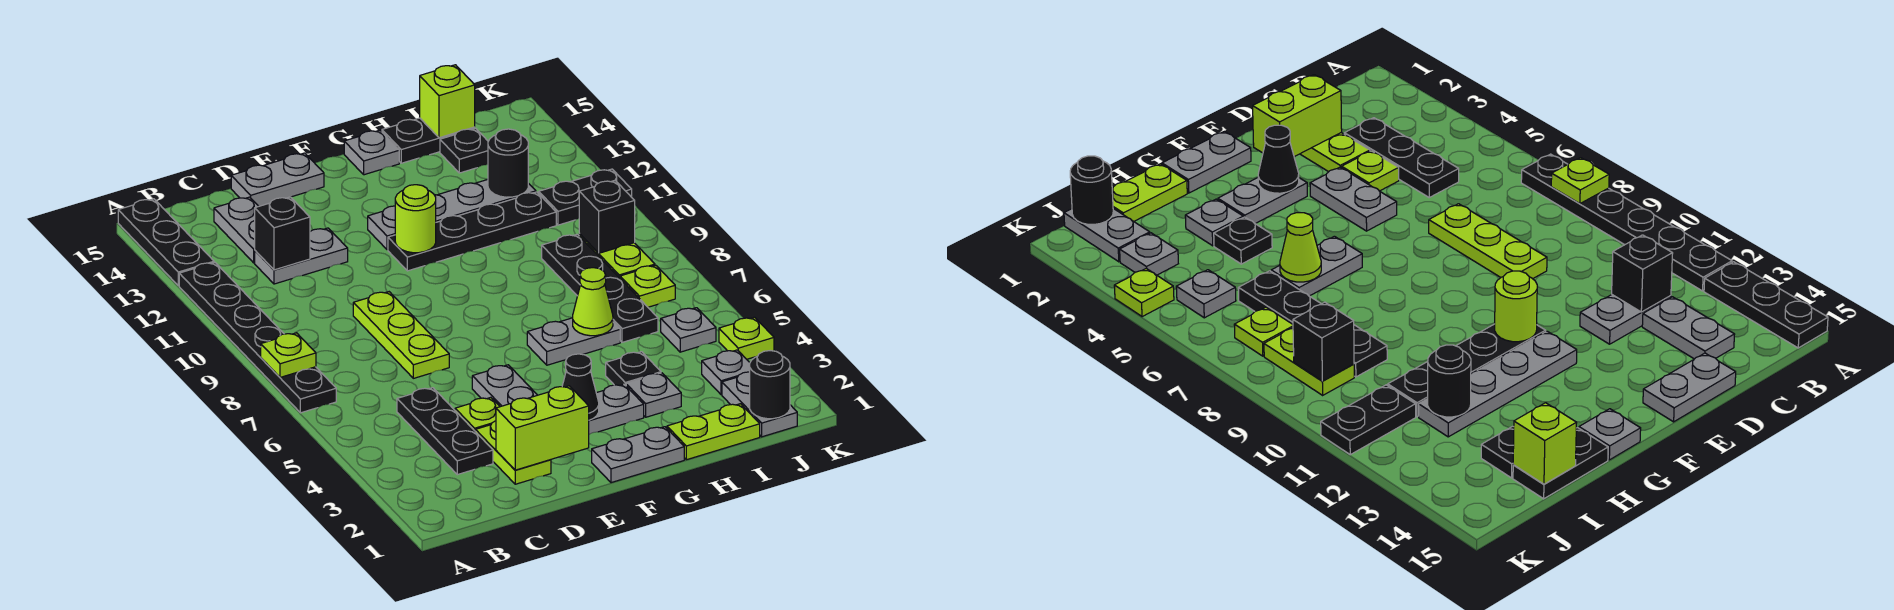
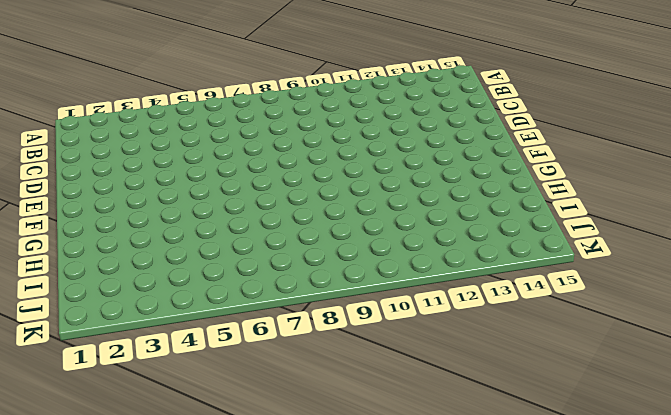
none -> black plate A7:A12 level 1
none -> black plate A13:A15 level 1
none -> black plate C3:C5 level 1
none -> grey plate C12:D12 level 1

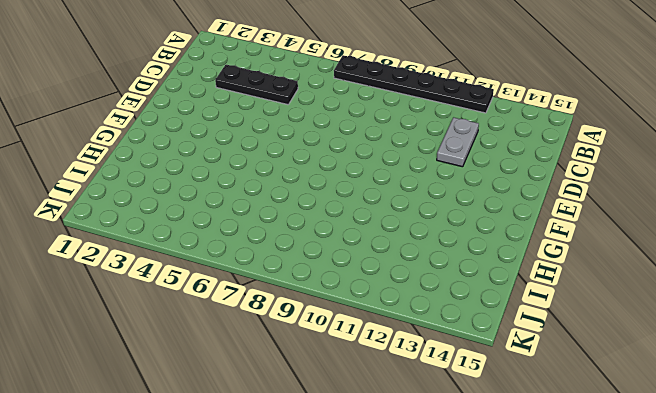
none -> black plate A13:A15 level 1
none -> grey plate C13:C14 level 1
none -> lime plate D2:D3 level 1
none -> lime plate D4 level 1

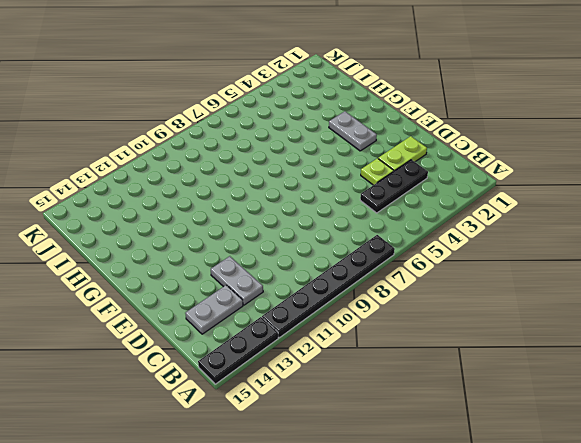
none -> lime plate D7:D9 level 1
none -> grey plate D15:E15 level 1
none -> grey plate E4:E5 level 1
none -> grey plate F1:G1 level 1

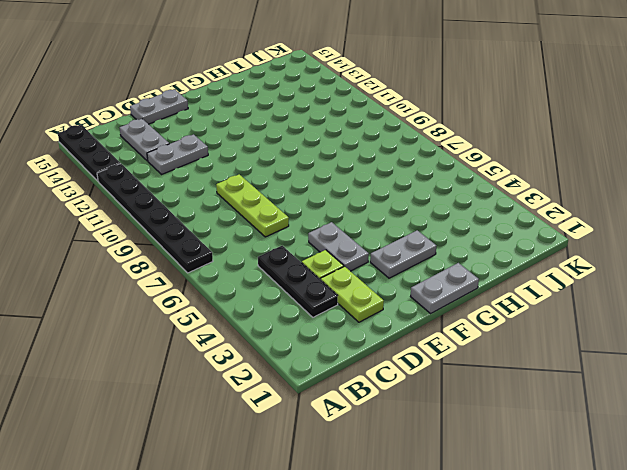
none -> black plate F11:I11 level 1
none -> grey plate F12:I12 level 1
none -> grey plate G6:H6 level 1
none -> grey plate G15 level 1

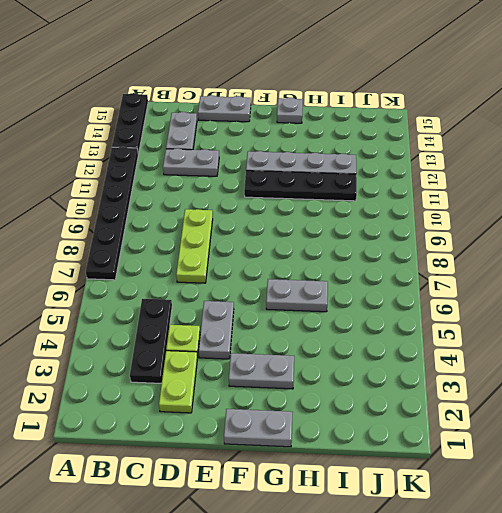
none -> lime plate H1:I1 level 1
none -> grey plate H3 level 1
none -> black plate H4 level 1
none -> black plate H15:I15 level 1

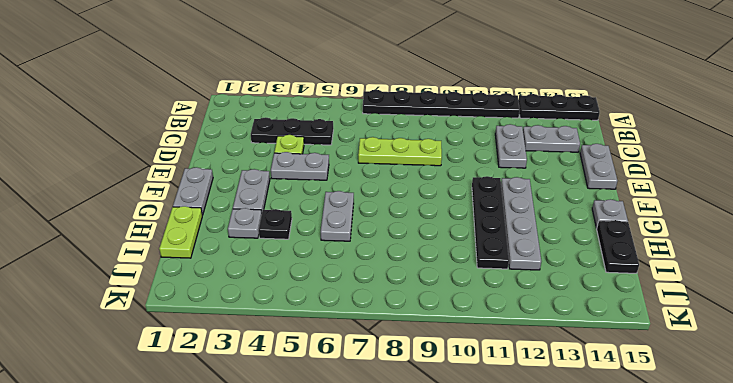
none -> lime plate D2:D3 level 1
none -> black plate I6:I9 level 1
none -> black plate I14 level 1
none -> grey plate J1:J2 level 1

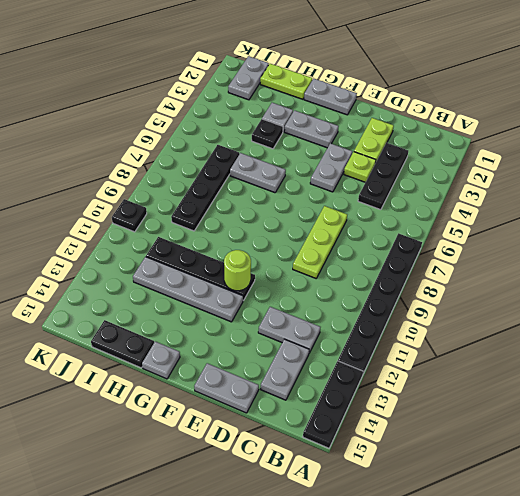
black plate K10 level 1 -> black plate I14 level 1
none -> grey plate J3 level 1
none -> grey plate J5 level 1
none -> lime plate J7 level 1
none -> lime plate J8:J9 level 1

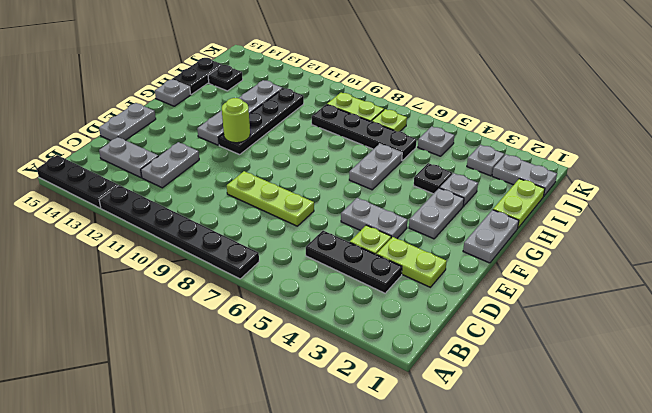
none -> black plate J11:K11 level 1
none -> lime plate K4 level 1
none -> lime plate A8 level 2
none -> black brick C12 level 2

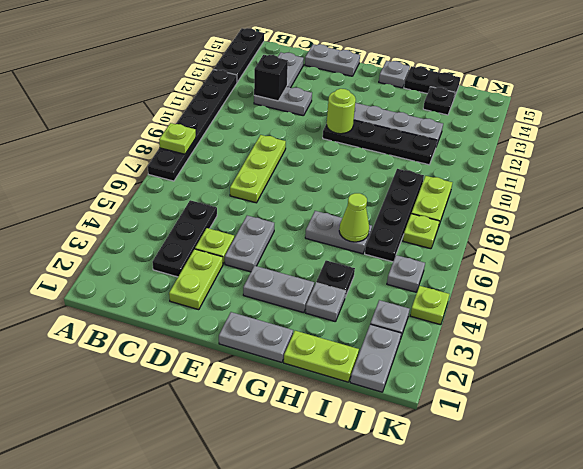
none -> black plate J11:K11 level 1
none -> lime brick D2:E2 level 2
none -> black cone F3 level 2
none -> black round brick I12 level 2

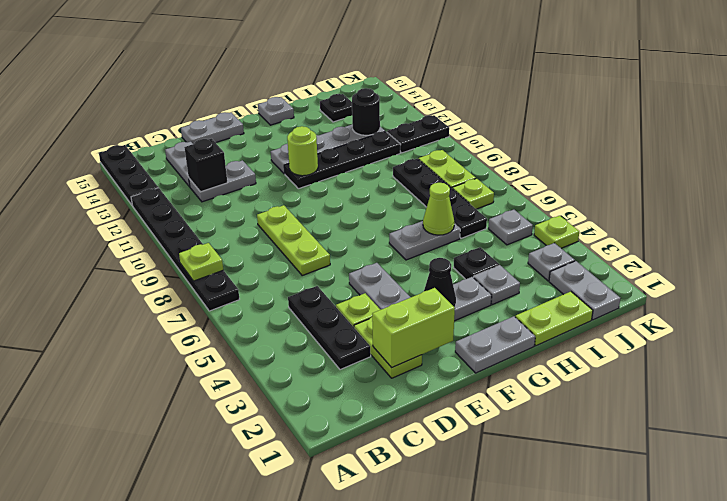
none -> black plate H15:I15 level 1
none -> lime brick I15 level 2
none -> black round brick J1 level 2
none -> black brick J9 level 2

